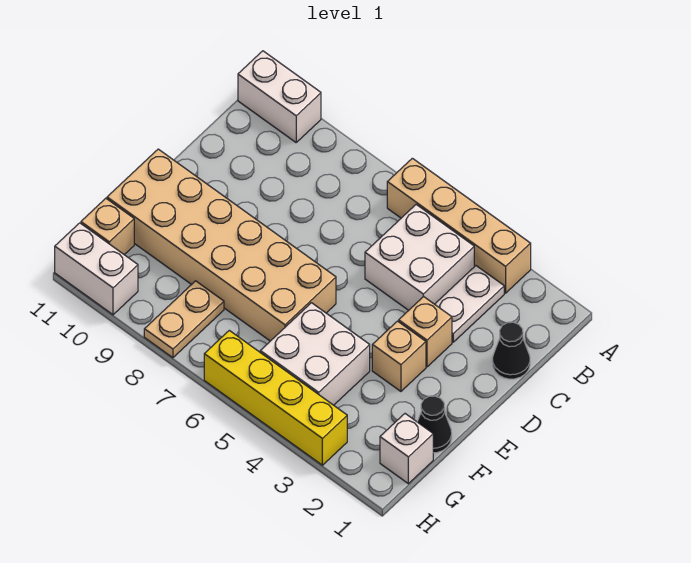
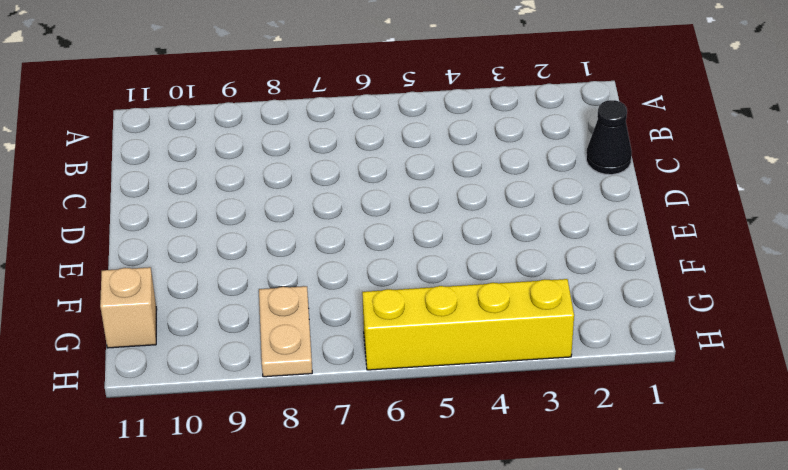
none -> tan brick A3:A6 level 1
none -> white brick A10:A11 level 1
none -> white plate B3:C3 level 1

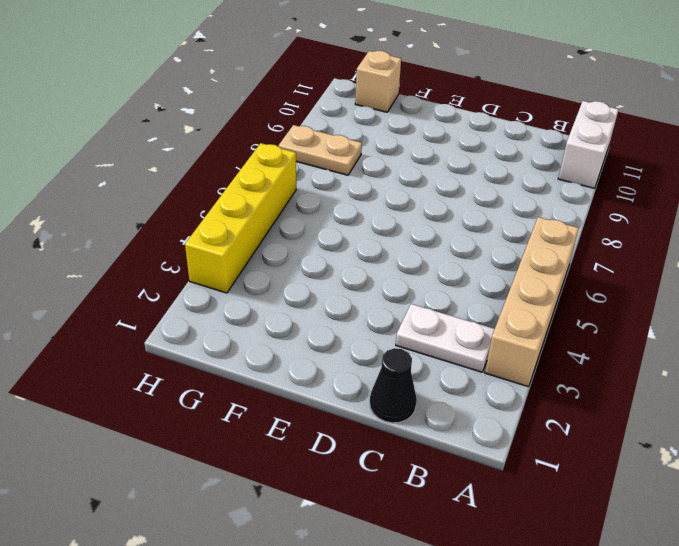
none -> white brick B4:C5 level 1
none -> tan brick D3 level 1
none -> tan brick E3 level 1

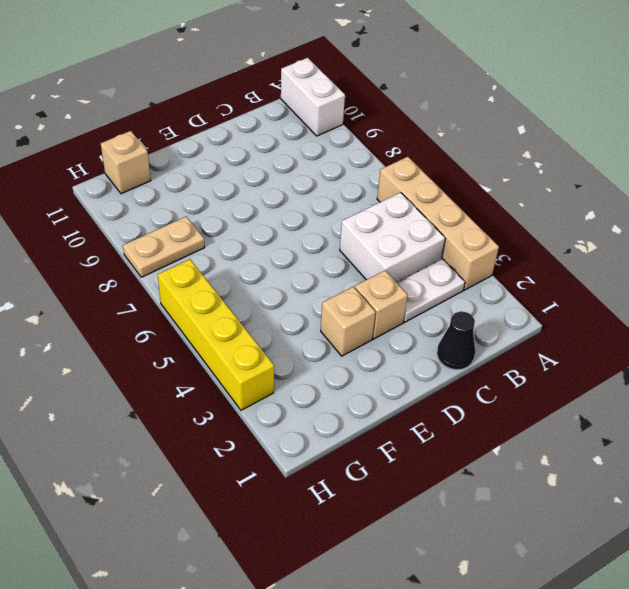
none -> tan brick E6:F11 level 1
none -> black cone F1 level 1
none -> white brick F4:G5 level 1

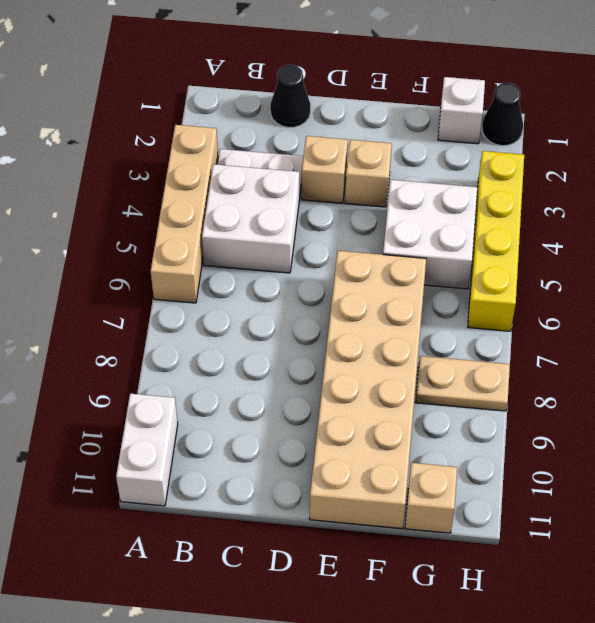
black cone H1 level 1 -> black cone F1 level 1
none -> white brick H10:H11 level 1

